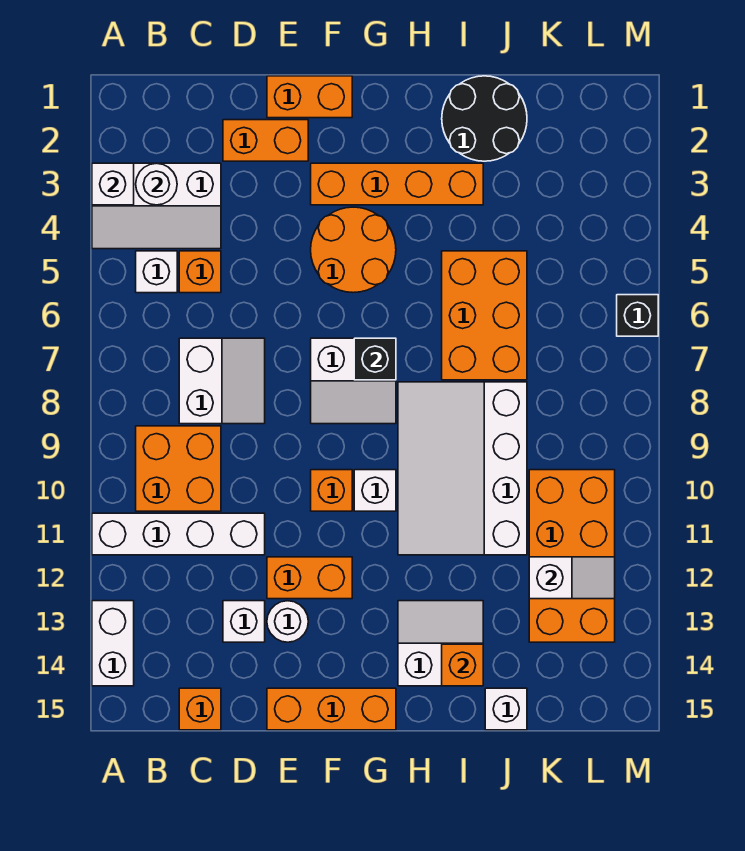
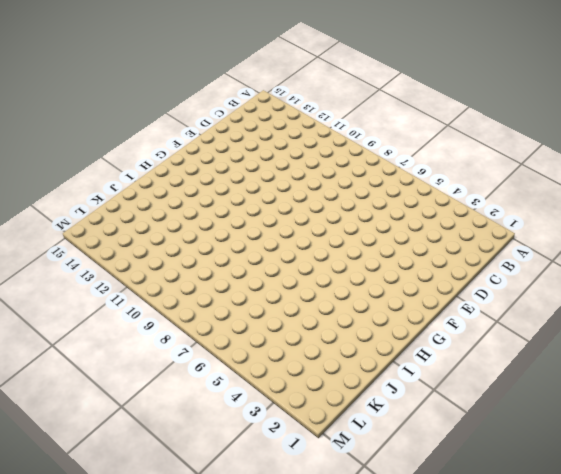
none -> white slope A3:C4 level 1 top 3
none -> white brick A11:D11 level 1
none -> white brick A13:A14 level 1
none -> white brick B5 level 1

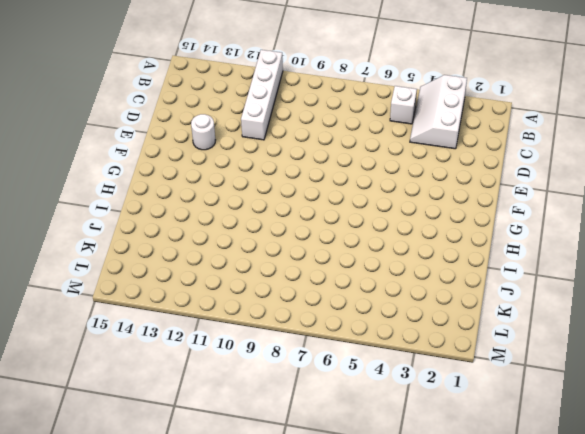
none -> white brick A13:A14 level 1
none -> orange brick B9:C10 level 1
none -> orange brick C5 level 1
none -> white slope C7:D8 level 1 top C

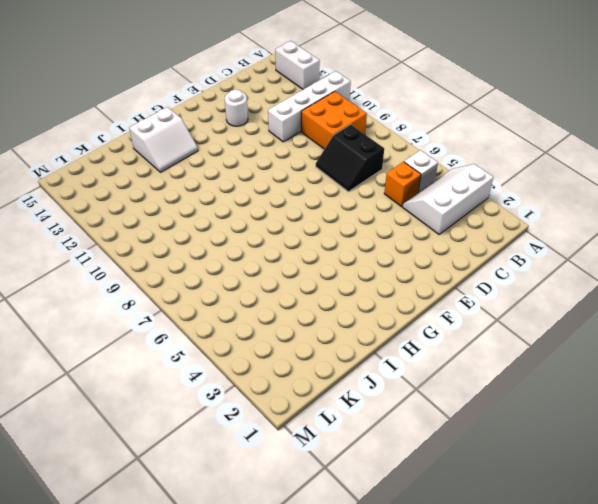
black slope C7:D8 level 1 top C -> white slope C7:D8 level 1 top C
none -> orange brick C15 level 1
none -> orange brick D2:E2 level 1
none -> white brick D13 level 1
none -> orange brick E1:F1 level 1

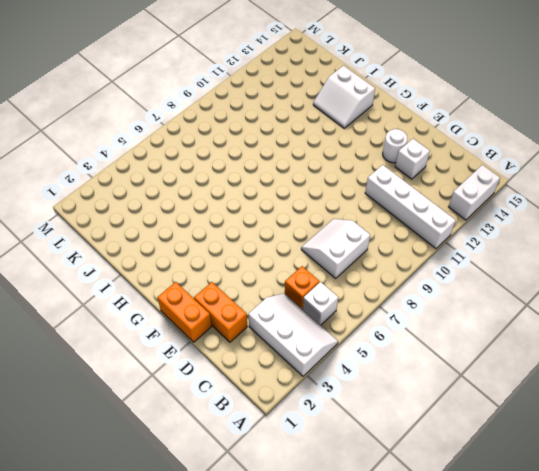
none -> orange brick B9:C10 level 1
none -> orange brick C15 level 1
none -> orange brick E12:F12 level 1
none -> orange brick E15:G15 level 1

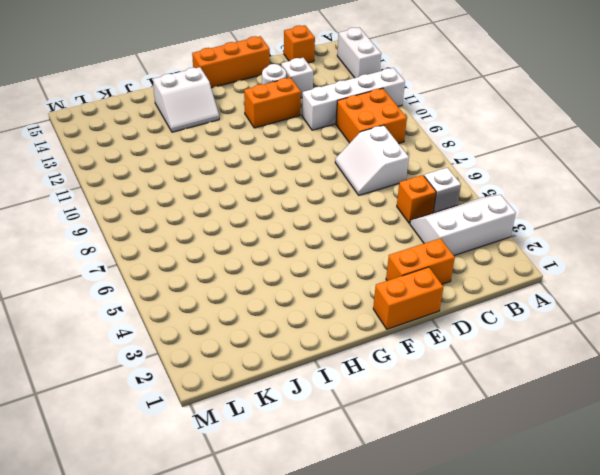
none -> orange brick F3:I3 level 1
none -> orange round brick F4:G5 level 1
none -> white slope F7:G8 level 1 top 7
none -> orange brick F10 level 1

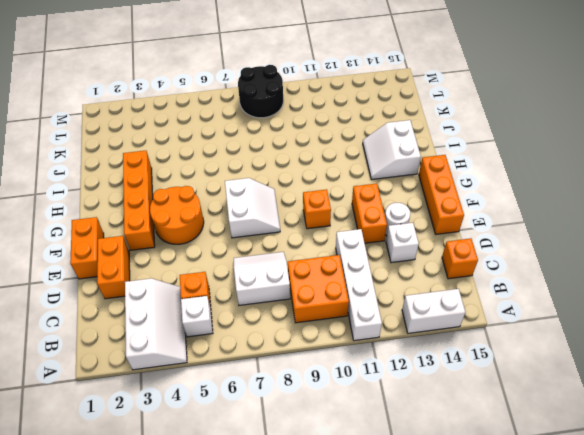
black round brick L8:M9 level 1 -> black round brick I1:J2 level 1
none -> white brick G10 level 1
none -> white slope H8:J11 level 1 top J
none -> orange brick I5:J7 level 1
none -> white brick J15 level 1

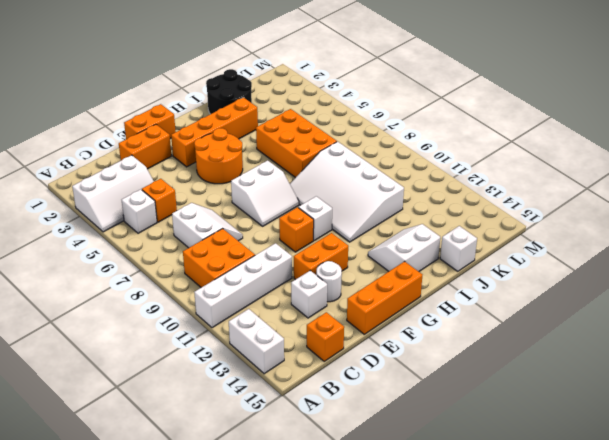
none -> orange brick K10:L13 level 1
none -> black brick M6 level 1
none -> white brick A3 level 2
none -> white round brick B3 level 2

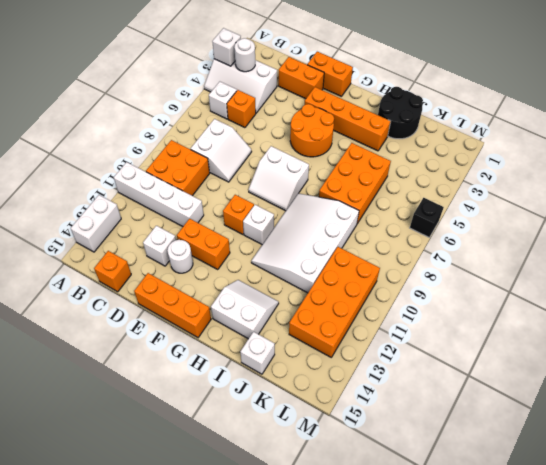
none -> black brick G7 level 2
none -> orange brick I14 level 2
none -> white slope K12:L12 level 2 top K

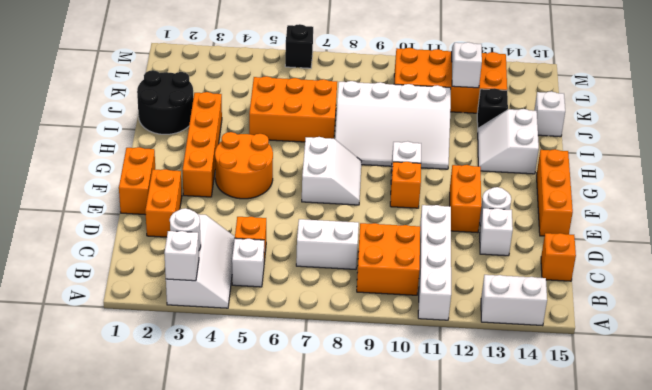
black brick J13 level 1 -> black brick G7 level 2
none -> orange brick I14 level 2

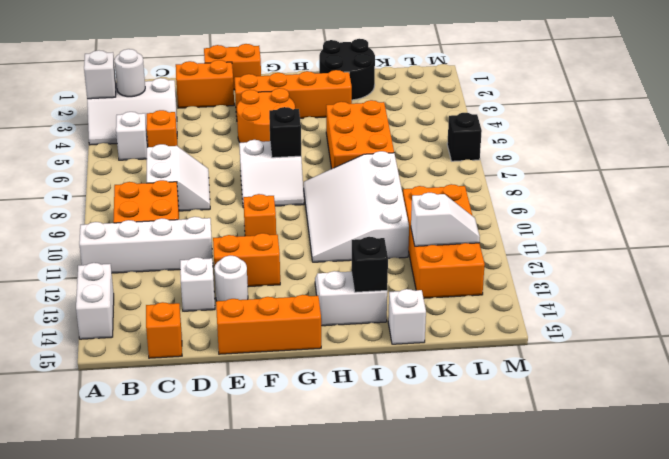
black brick I14 level 2 -> orange brick I14 level 2
none -> white brick G10 level 1

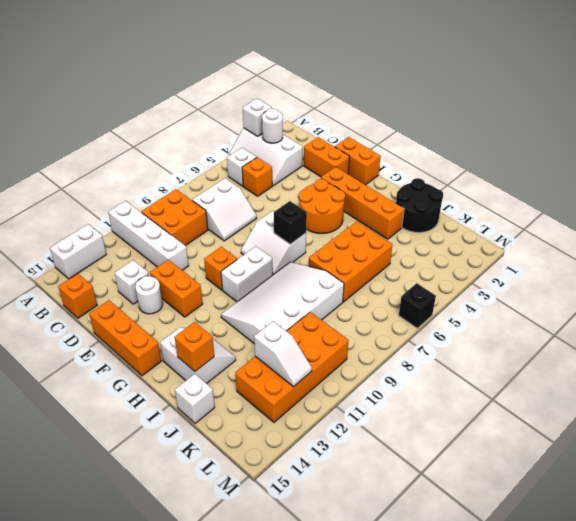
white brick G9:G10 level 1 -> white brick G10 level 1

